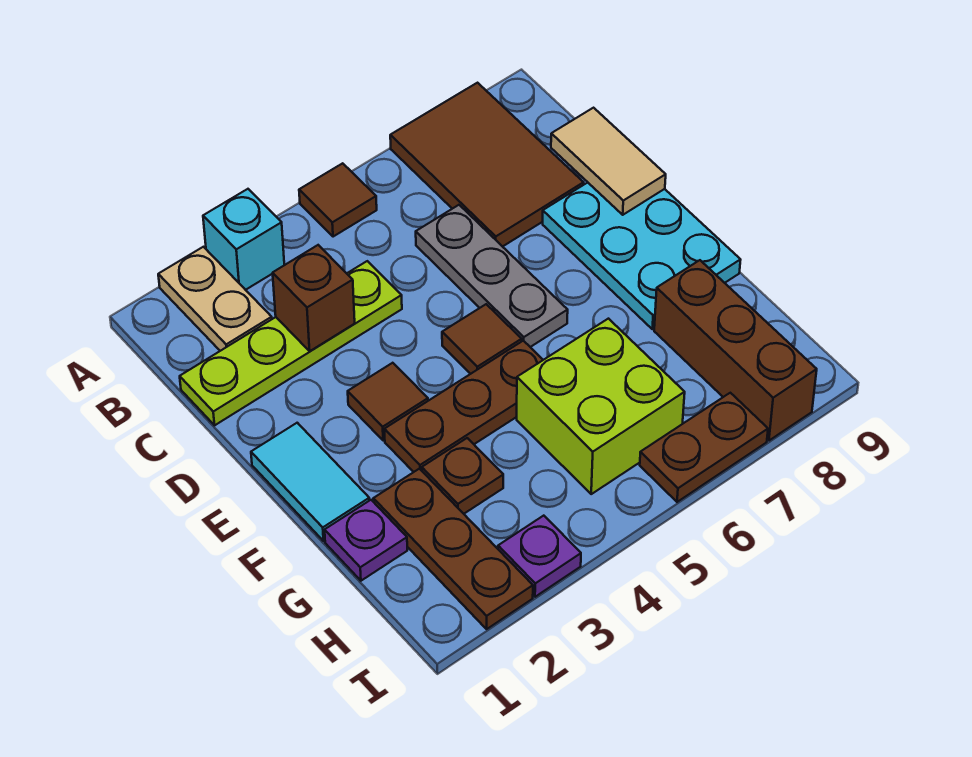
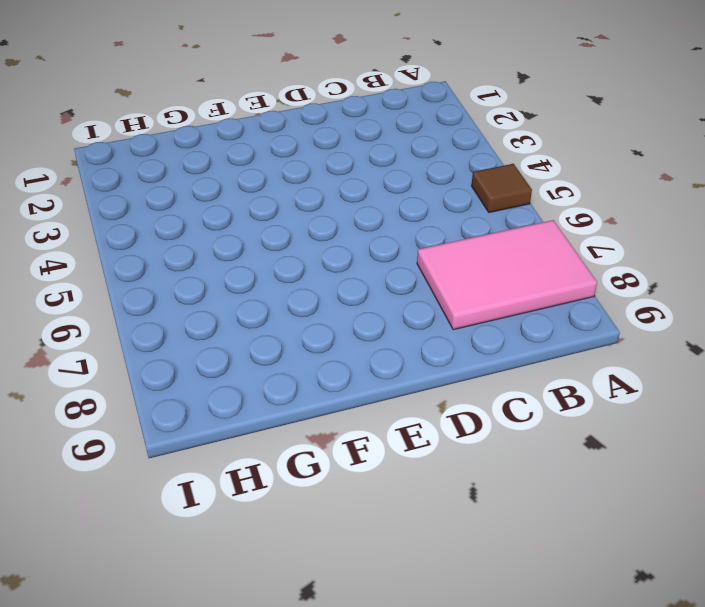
pink tile A7:C8 level 1 -> brown tile A7:C8 level 1
none -> tan plate A2:B2 level 1
none -> cyan brick A3 level 1
none -> lime plate C1:C4 level 1

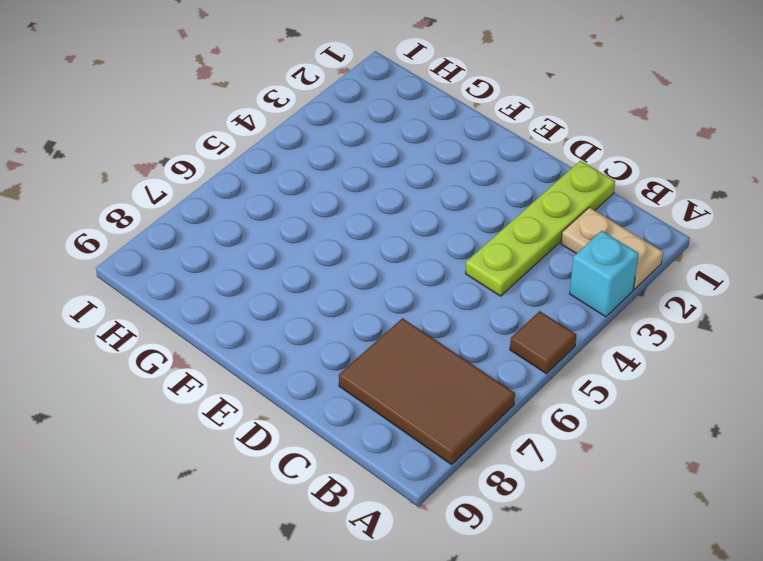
none -> grey plate C6:E6 level 1
none -> cyan plate D8:F9 level 1
none -> cyan tile E1:F1 level 1

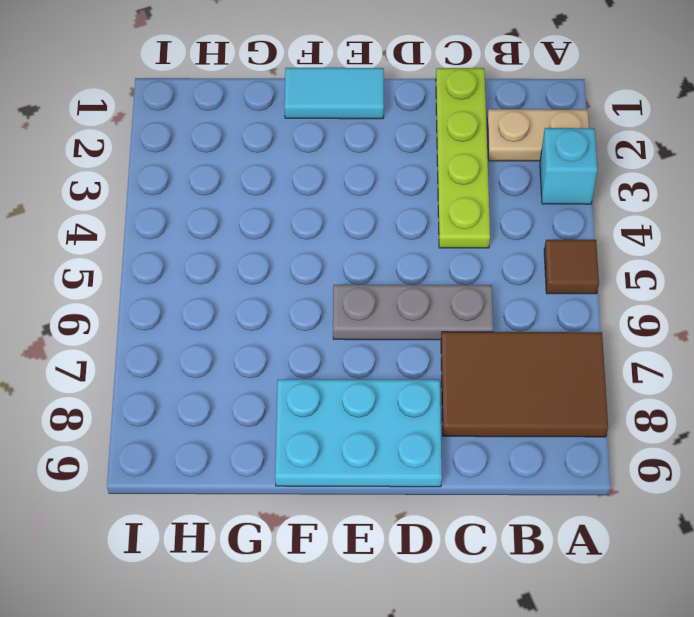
none -> brown tile E3 level 1
none -> brown tile E5 level 1
none -> brown plate F3:F5 level 1

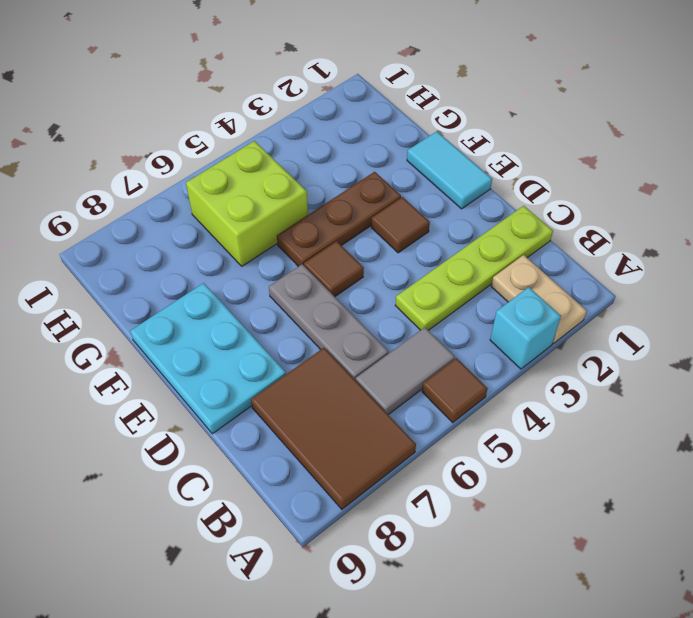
grey tile B5:B6 level 1 -> none
none -> purple plate G1 level 1
none -> brown plate G2:I2 level 1
none -> brown plate G3 level 1

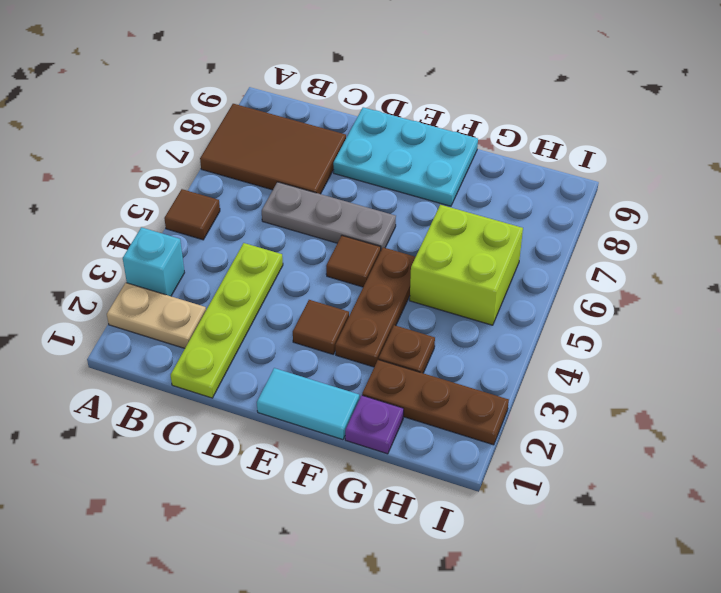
none -> brown brick G8:I8 level 1
none -> purple plate I3 level 1
none -> brown plate I6:I7 level 1

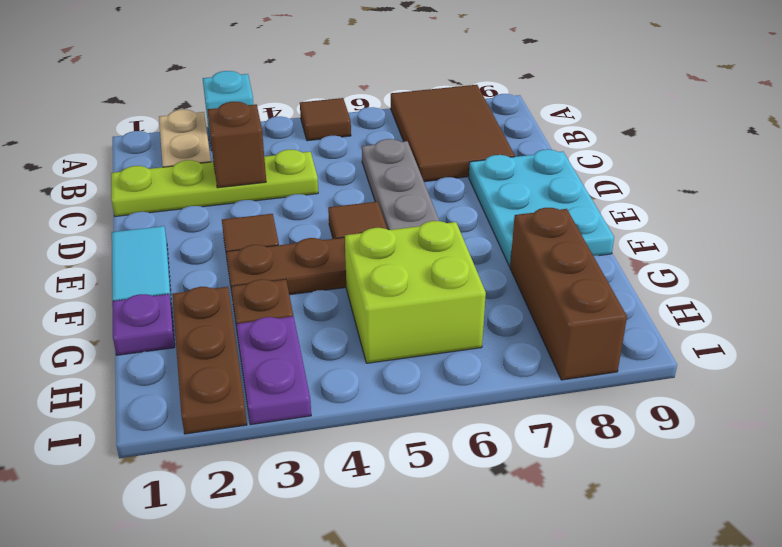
purple plate H3:I3 level 1 -> purple plate I3 level 1
none -> brown plate I6:I7 level 1
none -> tan tile C9:D9 level 2

